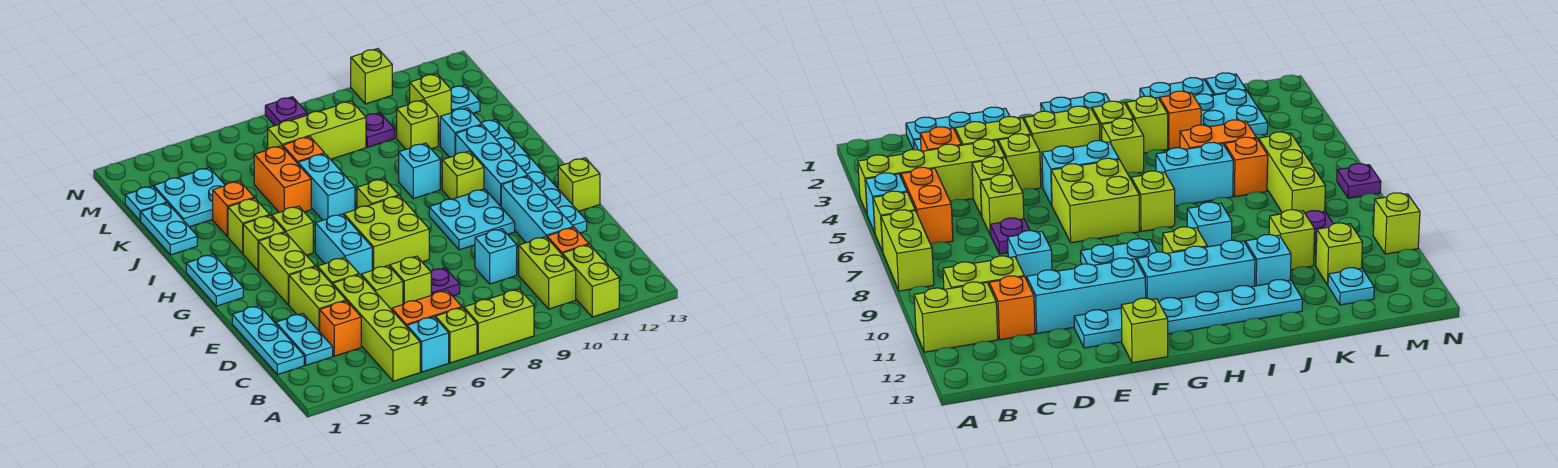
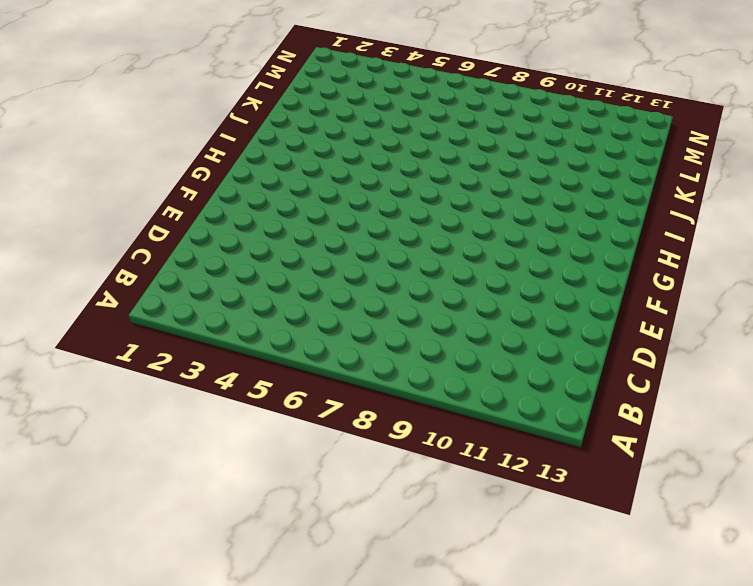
none -> lime brick A4:D4 level 1
none -> cyan brick A5 level 1
none -> lime brick A6 level 1
none -> lime brick A7:A8 level 1

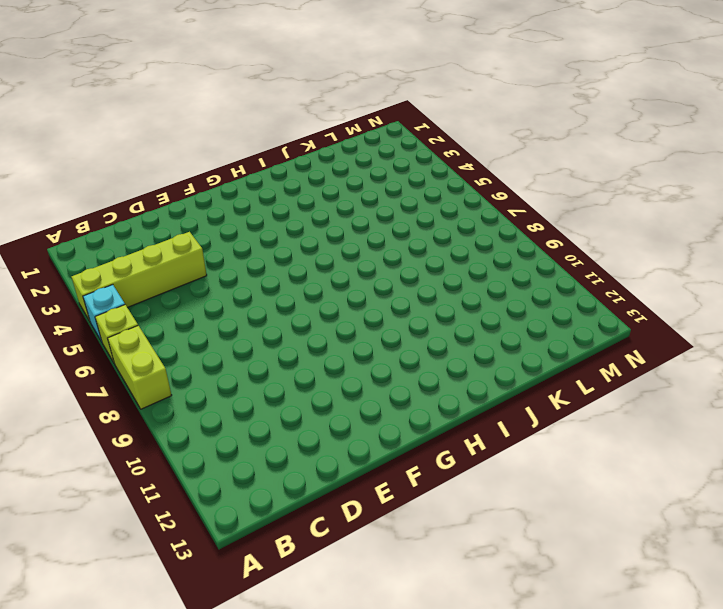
none -> lime brick A11:B11 level 1
none -> orange brick B5:B6 level 1
none -> lime brick B10:C10 level 1
none -> cyan plate C1:E1 level 1

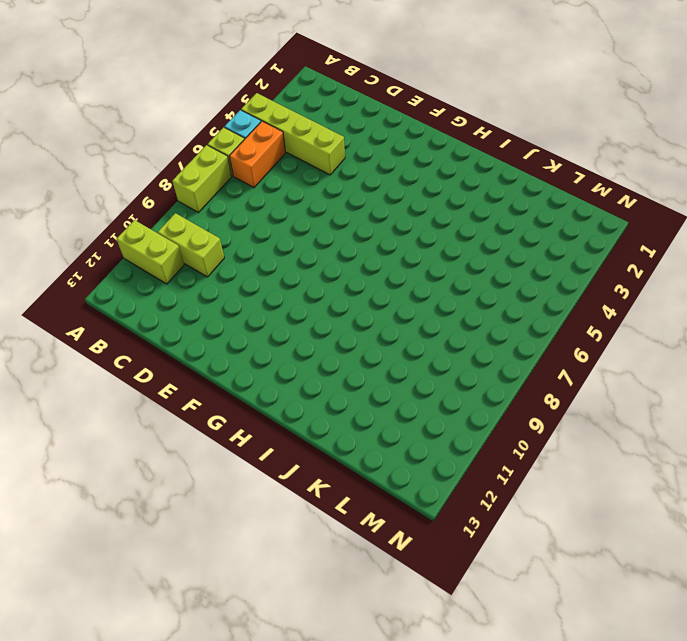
none -> cyan plate C1:E1 level 1
none -> cyan plate C2:D2 level 1
none -> orange brick C3 level 1
none -> orange brick C11 level 1

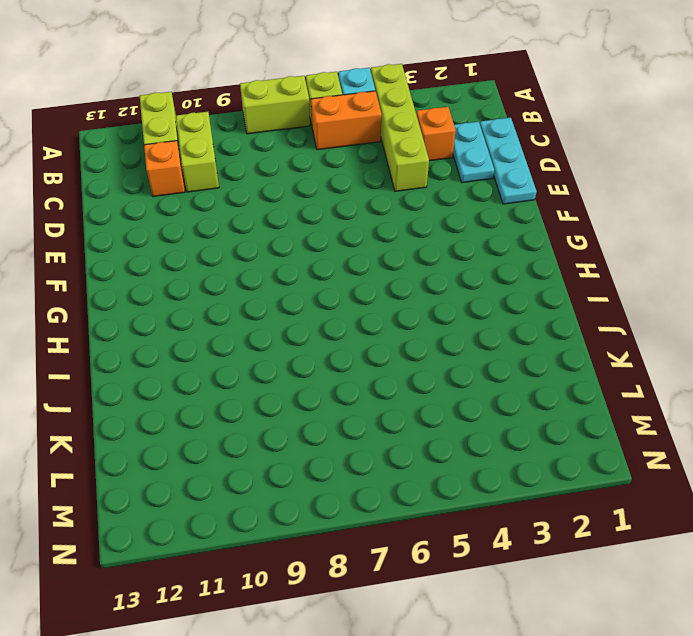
none -> lime brick D3:E3 level 1
none -> lime brick D5 level 1
none -> lime brick D6 level 1
none -> purple plate D7 level 1

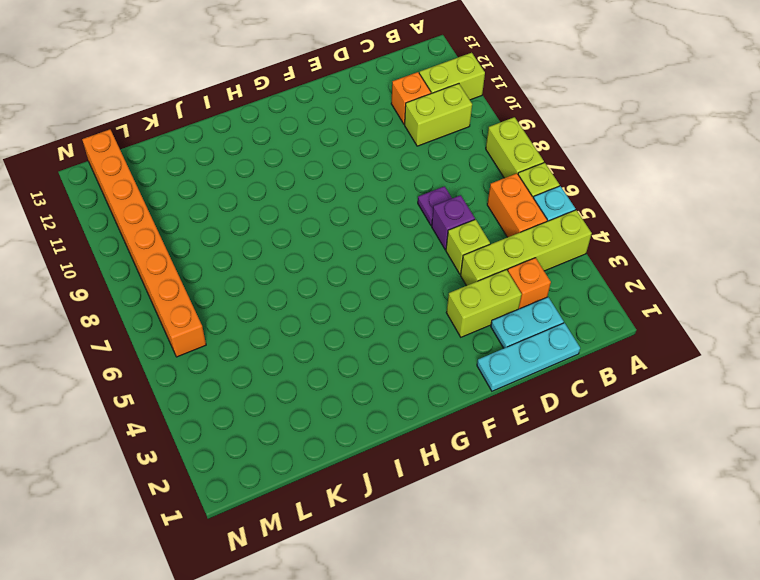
purple brick D6 level 1 -> lime brick D6 level 1
orange brick M6:M13 level 1 -> none
none -> cyan brick D9 level 1
none -> cyan brick D11:F11 level 1
none -> lime brick E4 level 1
none -> cyan plate E12:J12 level 1

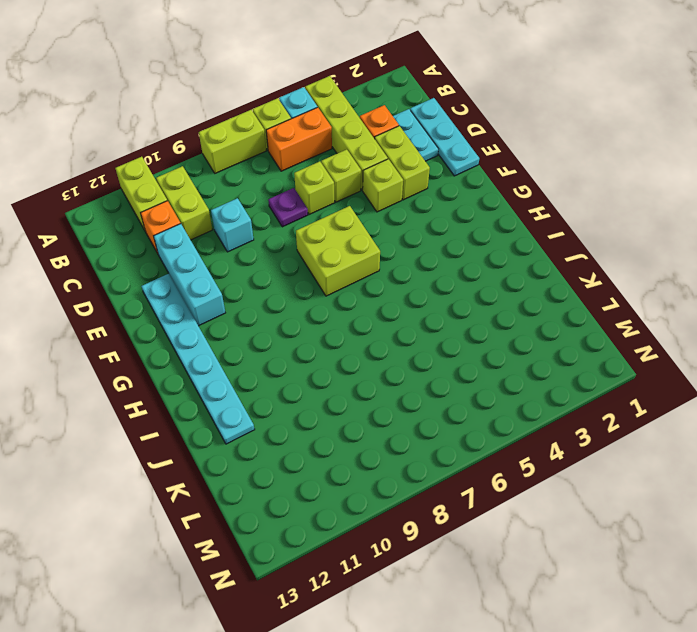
none -> lime brick F3:G3 level 1
none -> cyan brick F5:G5 level 1
none -> cyan plate F9:G10 level 1
none -> lime brick F13 level 1

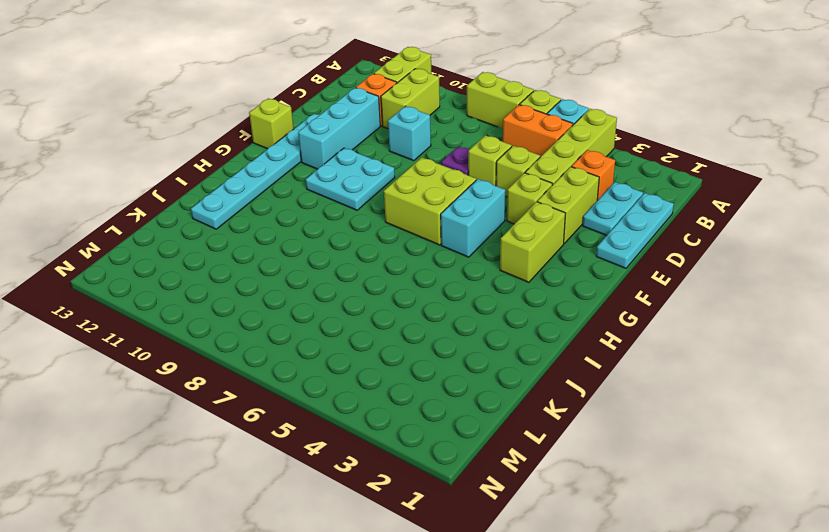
none -> cyan plate G1:H1 level 1
none -> cyan brick G11:I11 level 1
none -> lime brick H3 level 1
none -> lime brick H4 level 1

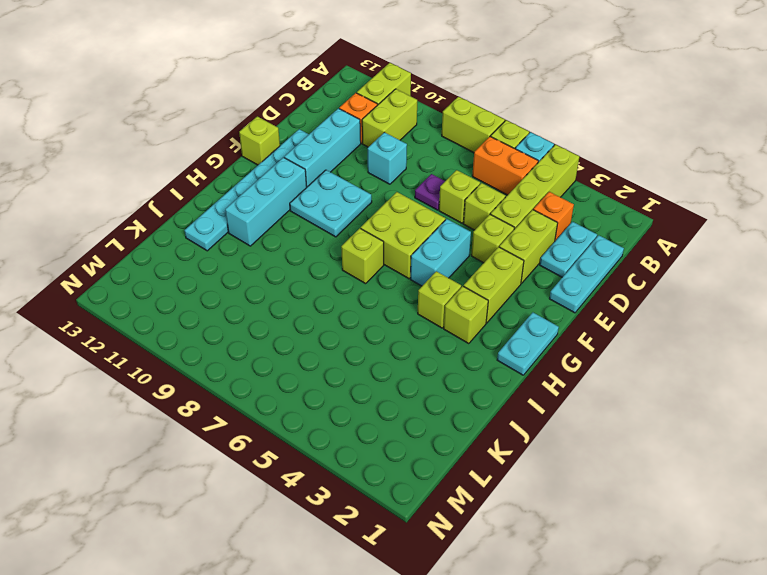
none -> lime brick H10 level 1
none -> lime brick I3 level 1
none -> cyan brick I6:J6 level 1
none -> cyan brick I9 level 1

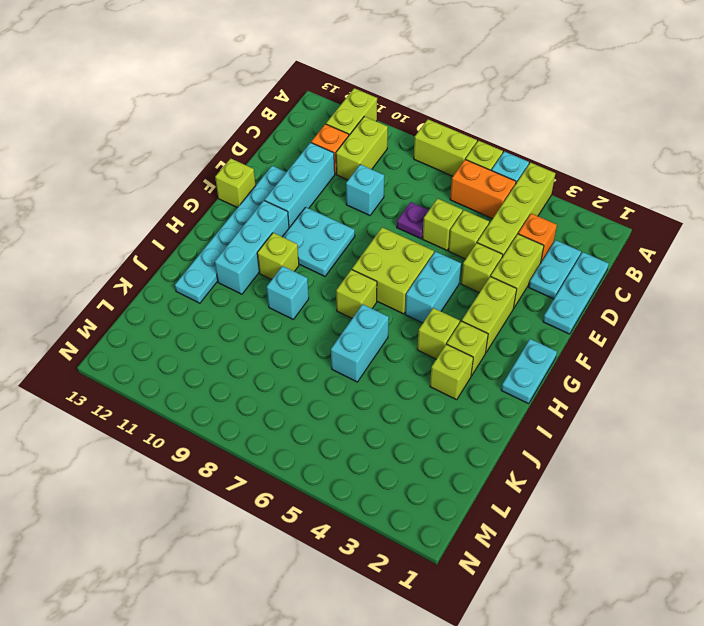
none -> cyan plate J1:K1 level 1
none -> orange brick J3 level 1
none -> orange brick J5:K5 level 1
none -> cyan brick J11 level 1

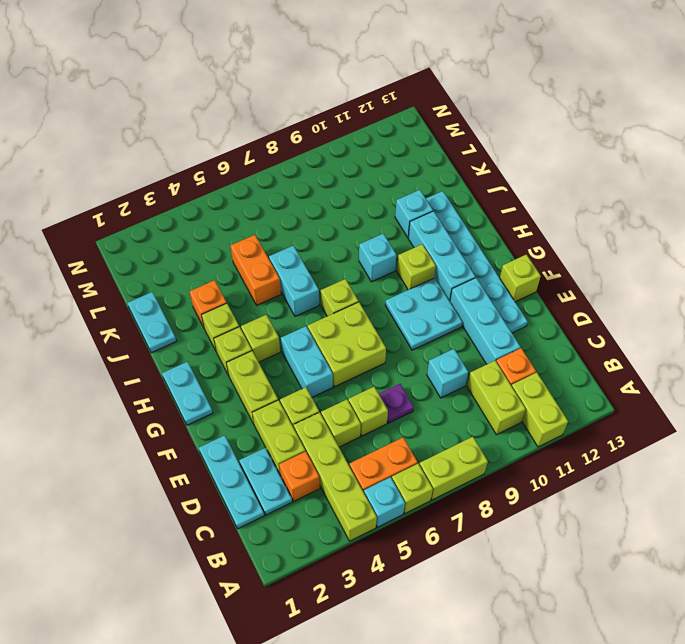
none -> cyan plate K2:L3 level 1
none -> orange brick K6 level 1
none -> lime brick K10 level 1
none -> cyan plate L1 level 1

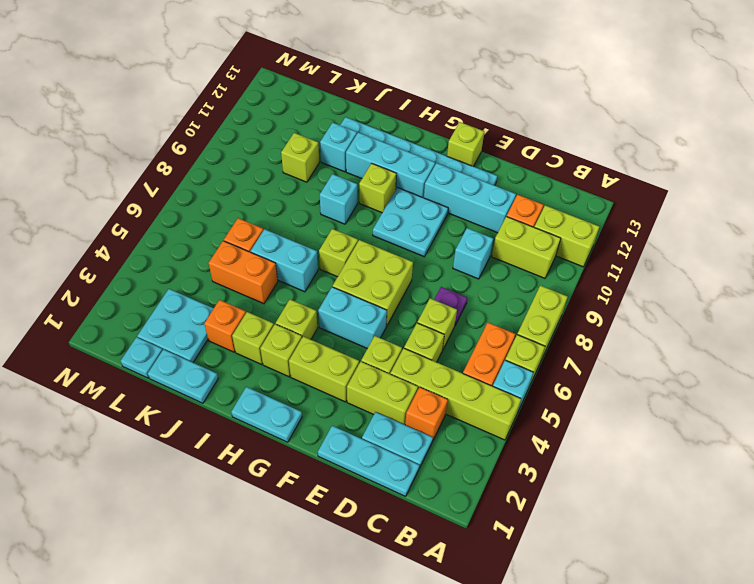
none -> lime brick L6:L8 level 1
none -> purple plate L9 level 1
none -> lime brick L11 level 1
none -> cyan plate L12 level 1

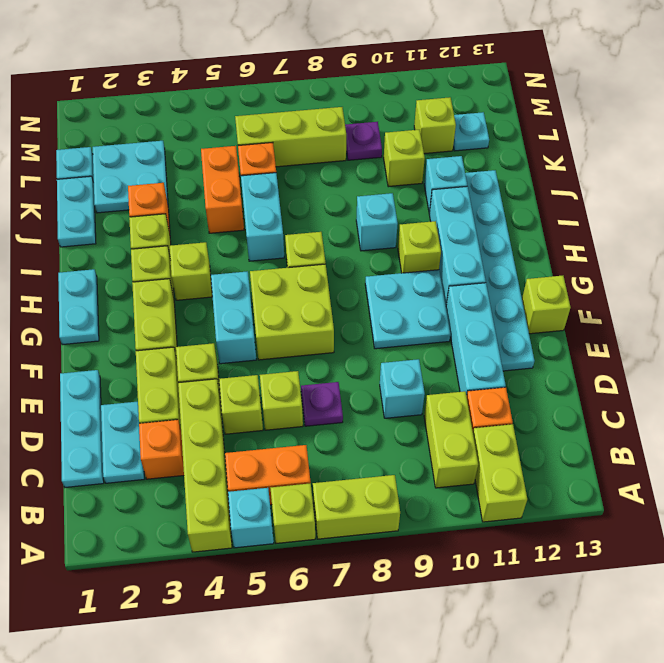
none -> purple plate N7 level 1
none -> lime brick N10 level 1

